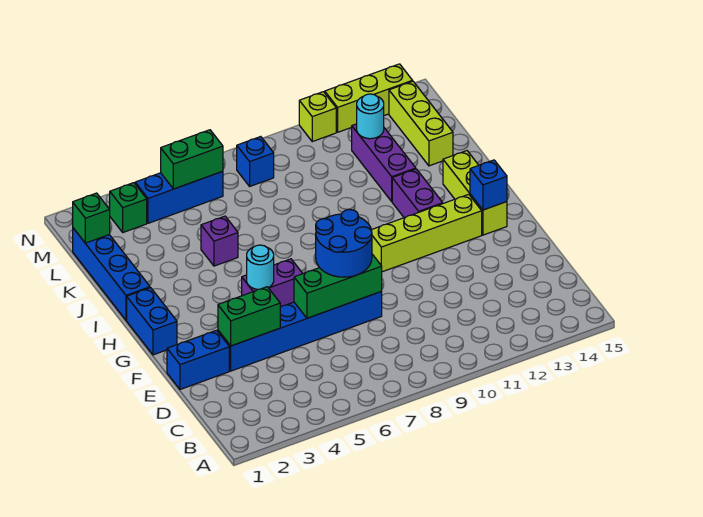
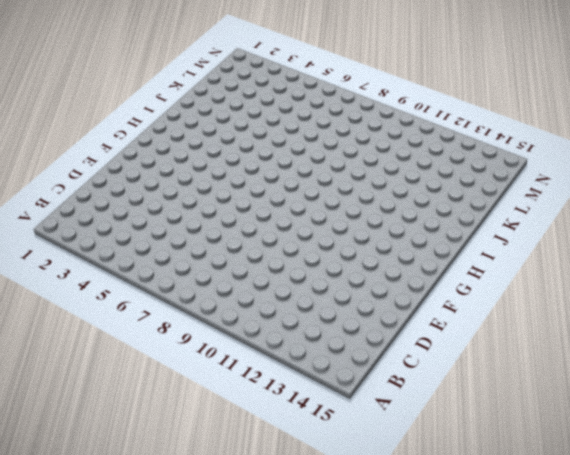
none -> blue brick E1:E2 level 1
none -> blue brick E3:E8 level 1
none -> blue brick G1:H1 level 1

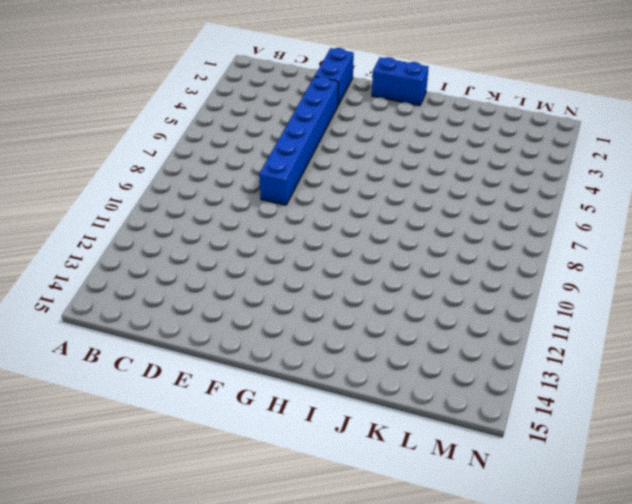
none -> purple brick G5:G6 level 1
none -> lime brick G10:G13 level 1
none -> lime brick G14:I14 level 1

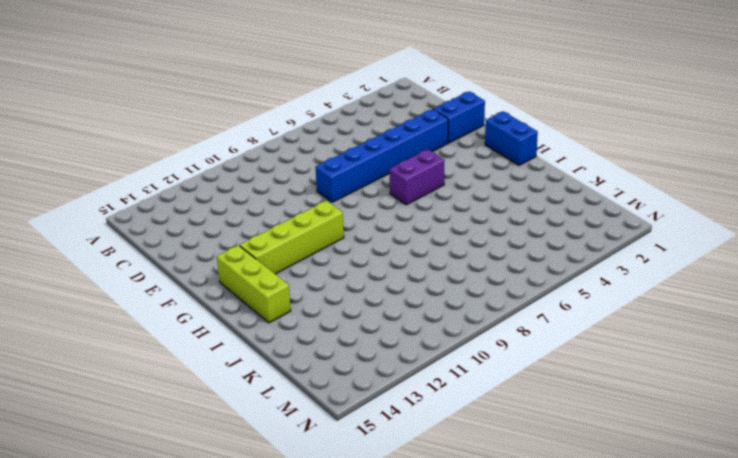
none -> purple brick H12:I12 level 1
none -> blue brick I1:L1 level 1
none -> purple brick J5 level 1

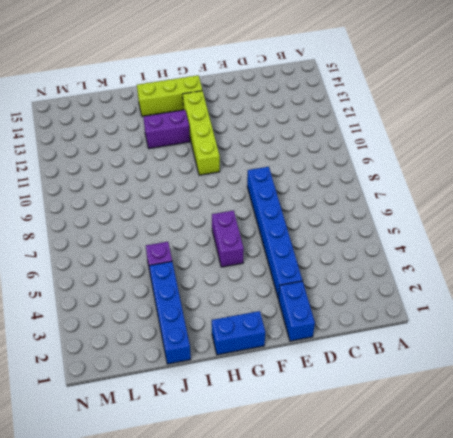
blue brick J1:J4 level 1 -> blue brick I1:L1 level 1
none -> purple brick J12:L12 level 1
none -> lime brick K14:M14 level 1
none -> green brick M3 level 1

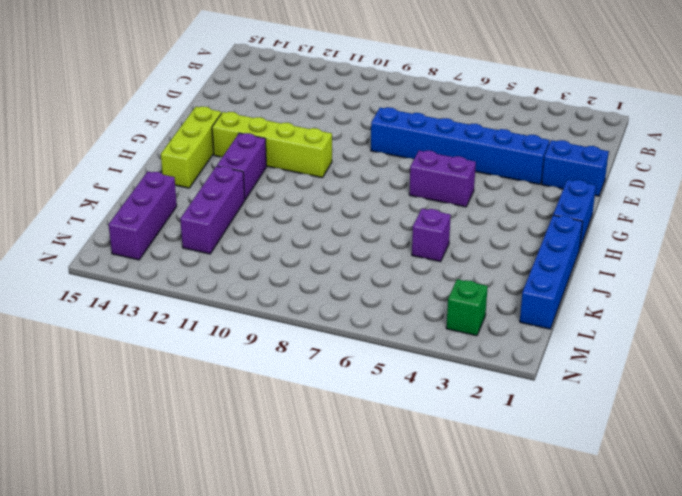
purple brick K14:M14 level 1 -> lime brick K14:M14 level 1
none -> blue brick M4:M6 level 1
none -> blue brick M8 level 1
none -> lime brick N11 level 1

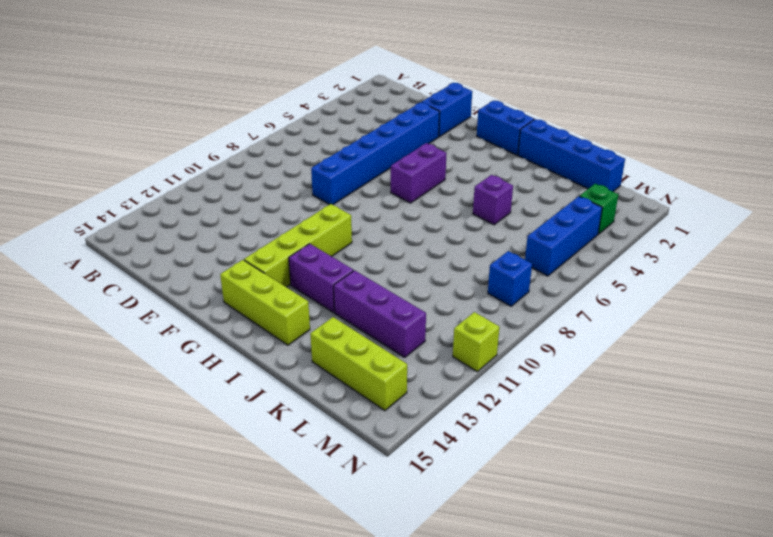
none -> lime brick N12:N14 level 1
none -> green brick E3:E4 level 2
none -> green brick E6:E8 level 2

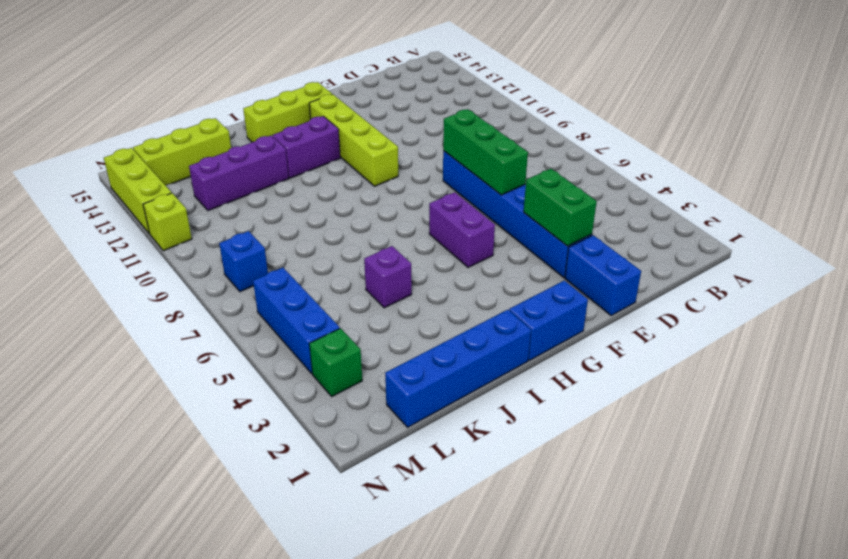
none -> cyan round brick G5 level 2
none -> blue brick G14 level 2
none -> green brick L1 level 2

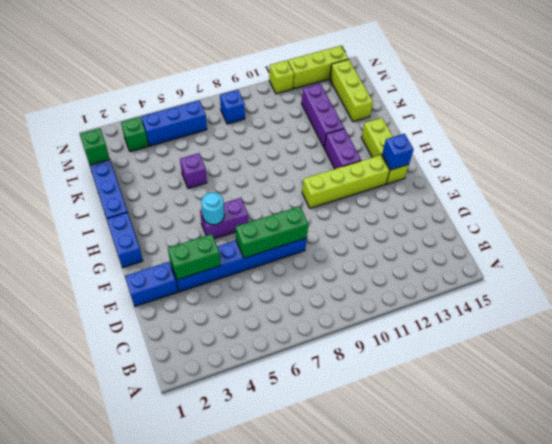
none -> cyan round brick L12 level 2
none -> green brick M5:M6 level 2
none -> blue round brick E7:F8 level 3

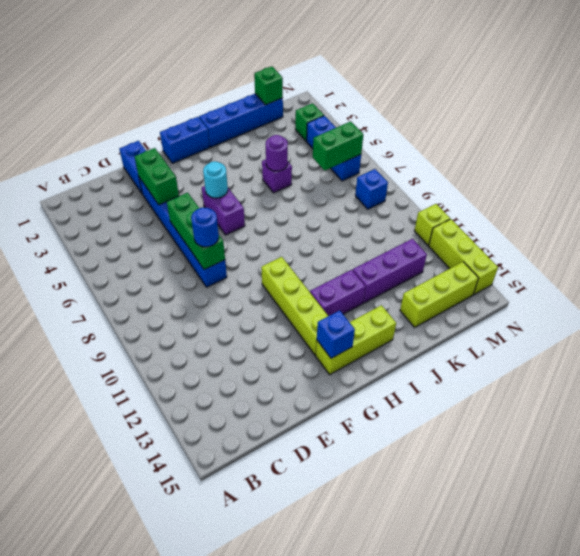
blue round brick E8 level 3 -> blue round brick E7:F8 level 3
purple round brick J5 level 2 -> none
green brick L6:M6 level 2 -> green brick M5:M6 level 2
none -> cyan round brick L12 level 2

